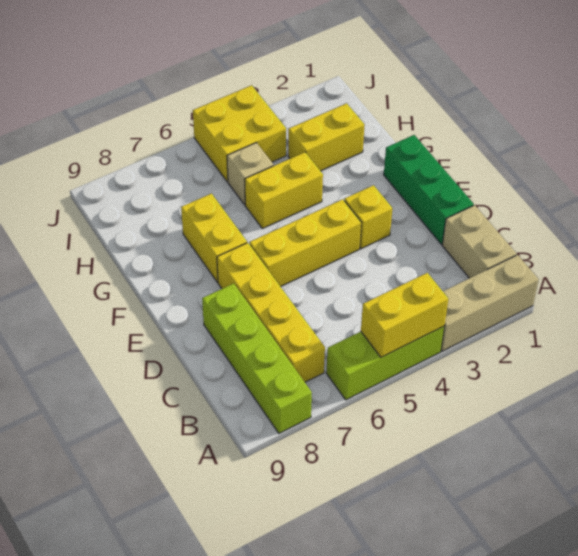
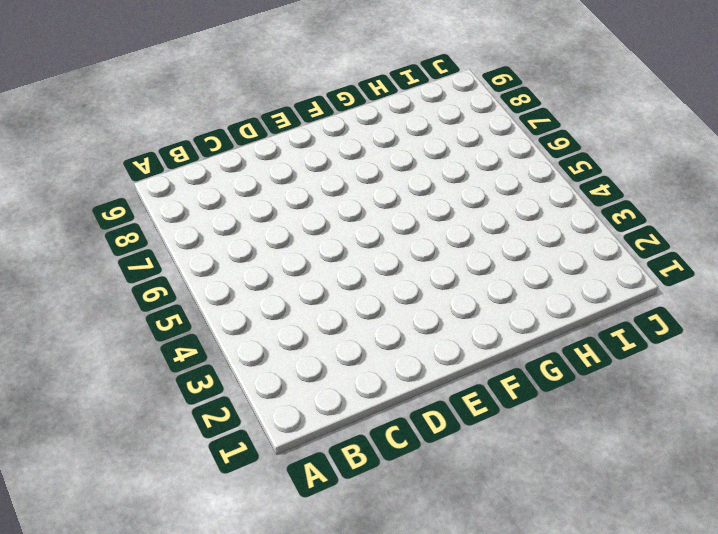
none -> tan brick A1:A3 level 1
none -> lime brick A4:A6 level 1
none -> lime brick A8:D8 level 1

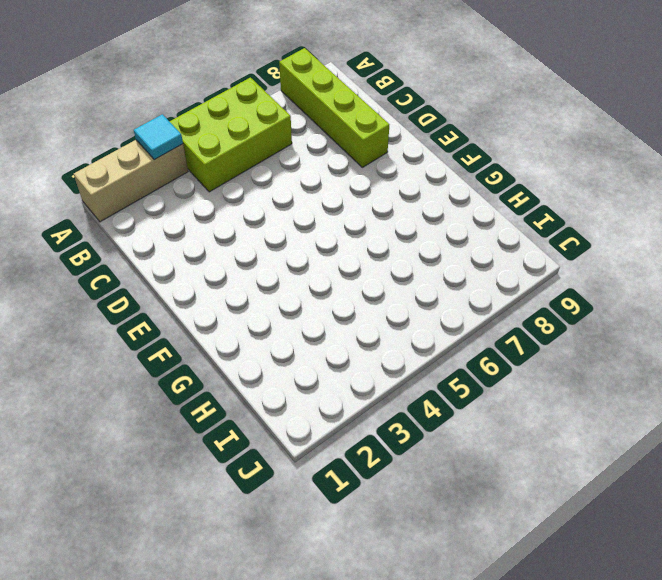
cyan tile A3 level 2 -> none
lime brick A4:B6 level 1 -> lime brick A4:A6 level 1
none -> tan brick B1:C1 level 1
none -> yellow brick B7:E7 level 1
none -> green brick D1:F1 level 1

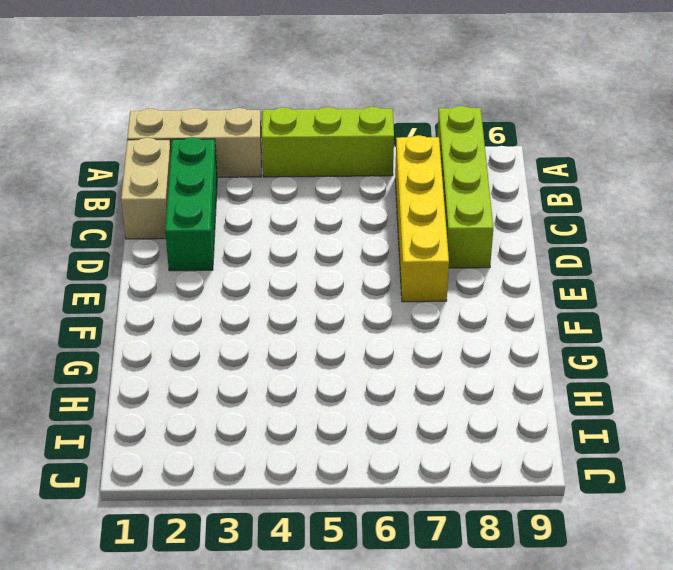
green brick B2:D2 level 1 -> green brick D1:F1 level 1
none -> yellow brick E3 level 1
none -> yellow brick E4:E6 level 1
none -> yellow brick F7:G7 level 1

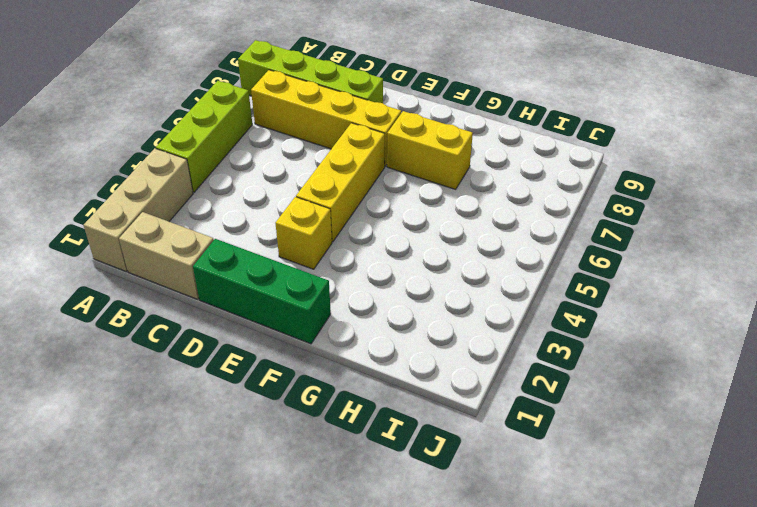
none -> yellow brick G4:G5 level 1
none -> yellow brick H2:H3 level 1
none -> tan brick H5 level 1

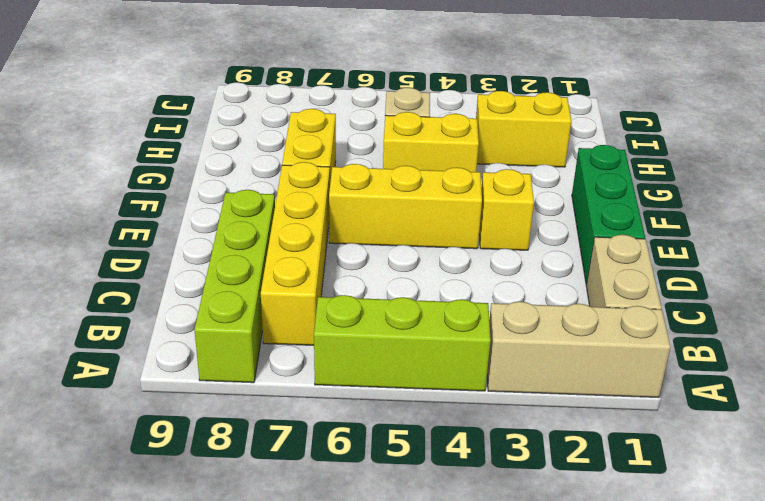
none -> yellow brick I4:J5 level 1
none -> yellow brick A4:A5 level 2

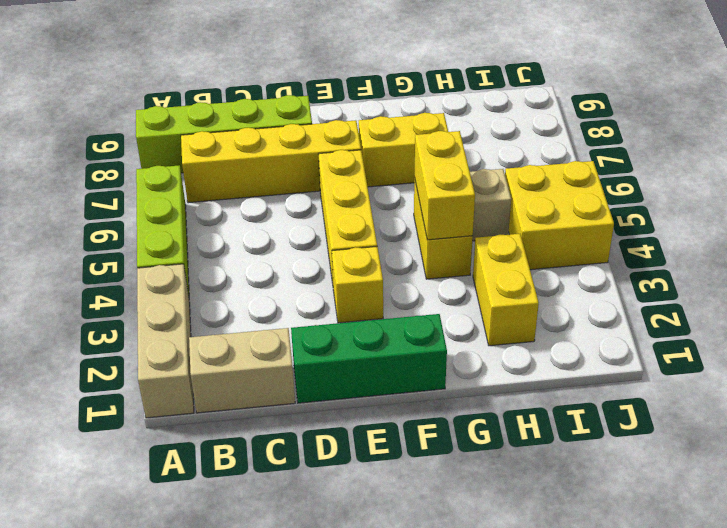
yellow brick G4:G5 level 2 -> yellow brick A4:A5 level 2

